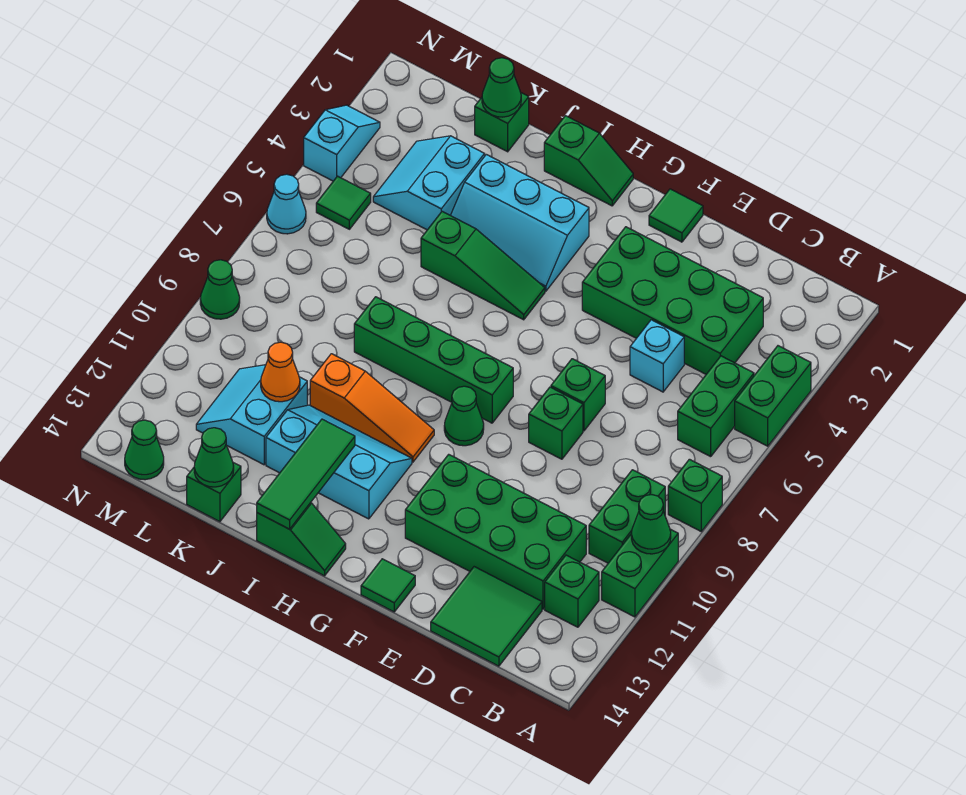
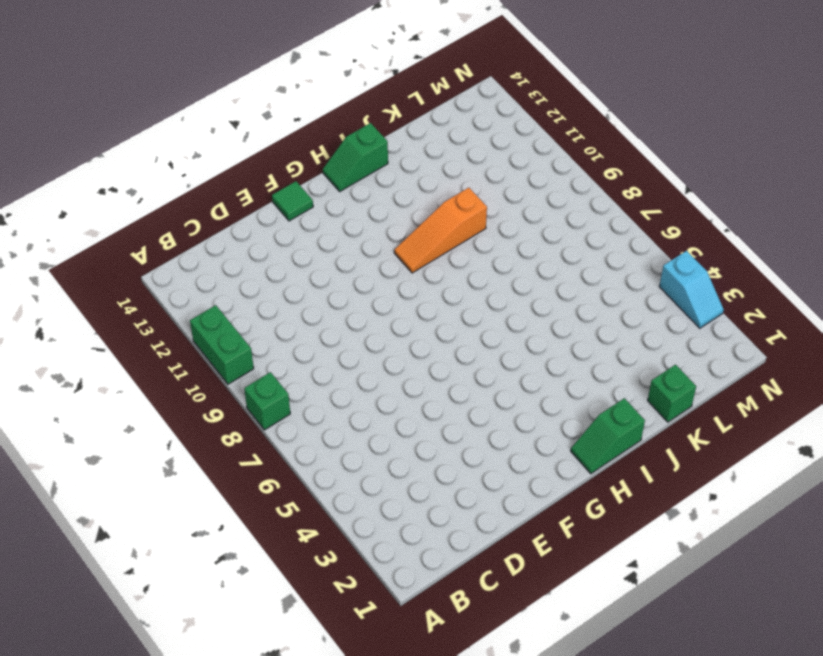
none -> green brick A4:A5 level 1
none -> green brick B5:B6 level 1
none -> green brick B9:B10 level 1
none -> green brick B12 level 1

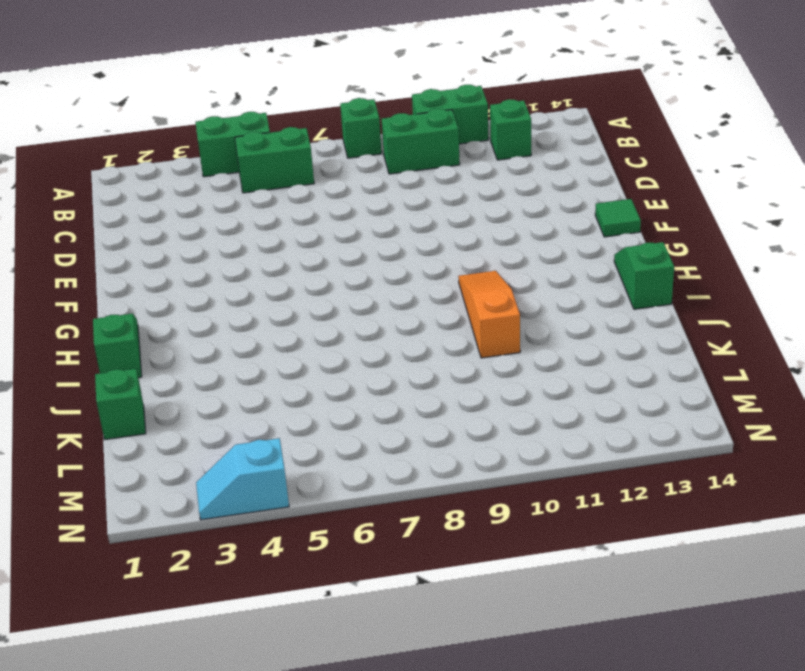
none -> green brick C3:F4 level 1
none -> green brick C11:F12 level 1
none -> green tile C13:D14 level 1
none -> cyan brick D5 level 1

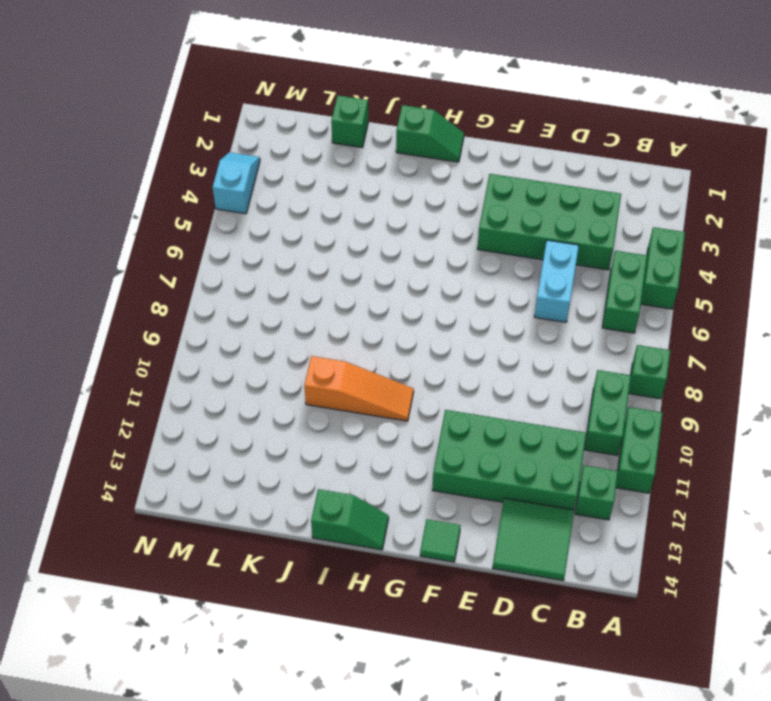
cyan brick D5:D6 level 1 -> cyan brick D5 level 1
none -> green brick E7 level 1
none -> green brick E8 level 1
none -> green tile F1 level 1
none -> green brick G8:J8 level 1

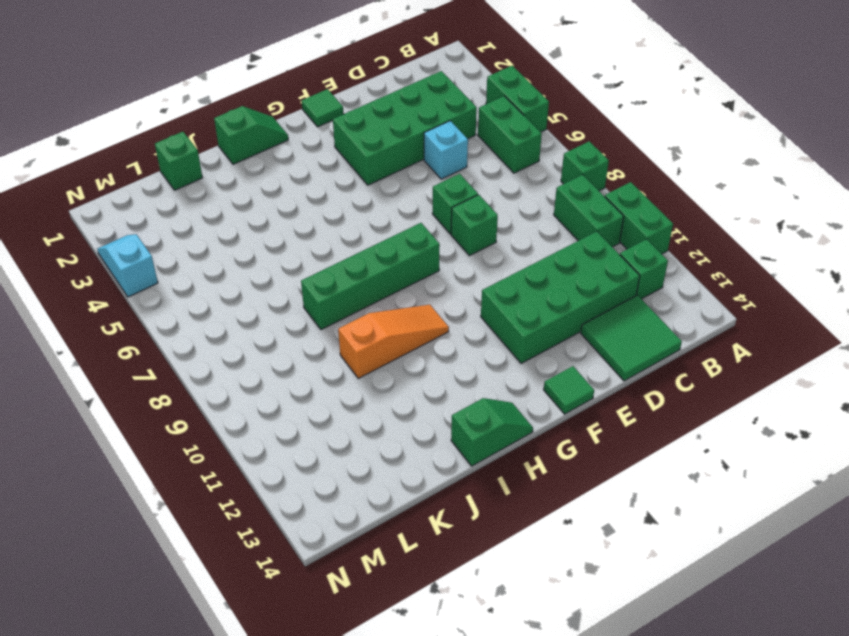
none -> green cone G9 level 1
none -> cyan slope H3:J4 level 1 top 3
none -> green slope H5:J5 level 1 top J
none -> cyan slope H11:J12 level 1 top 12

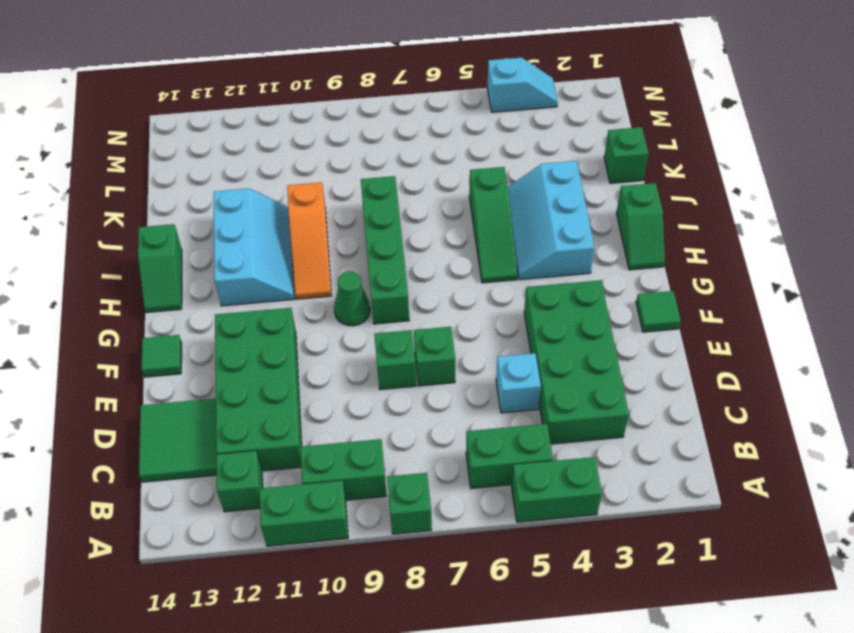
none -> cyan slope K3:L4 level 1 top K
none -> cyan slope K11:L12 level 1 top K
none -> green brick K14 level 1
none -> green tile M5 level 1

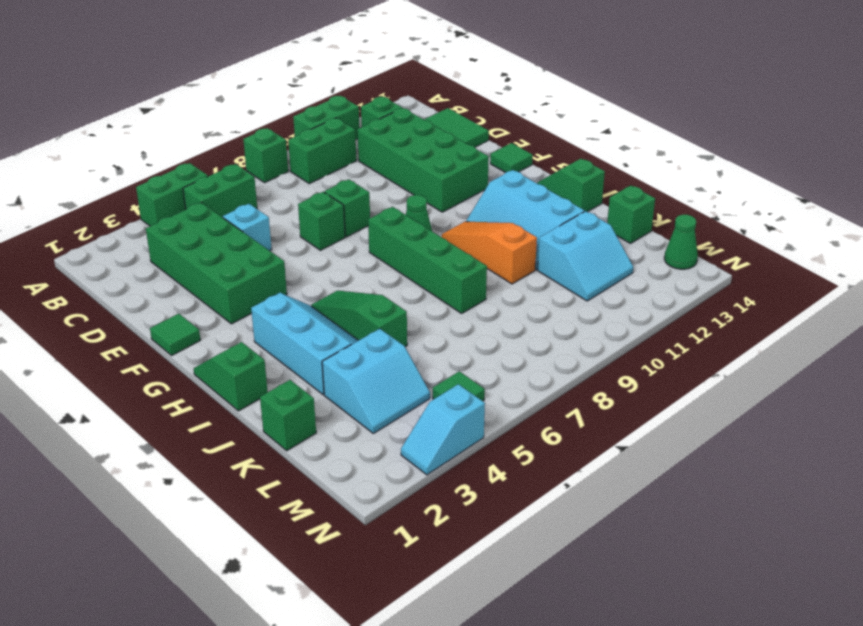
none -> cyan cone N6 level 1
none -> green cone N9 level 1
none -> green cone A10 level 2
none -> green tile I12:I14 level 2

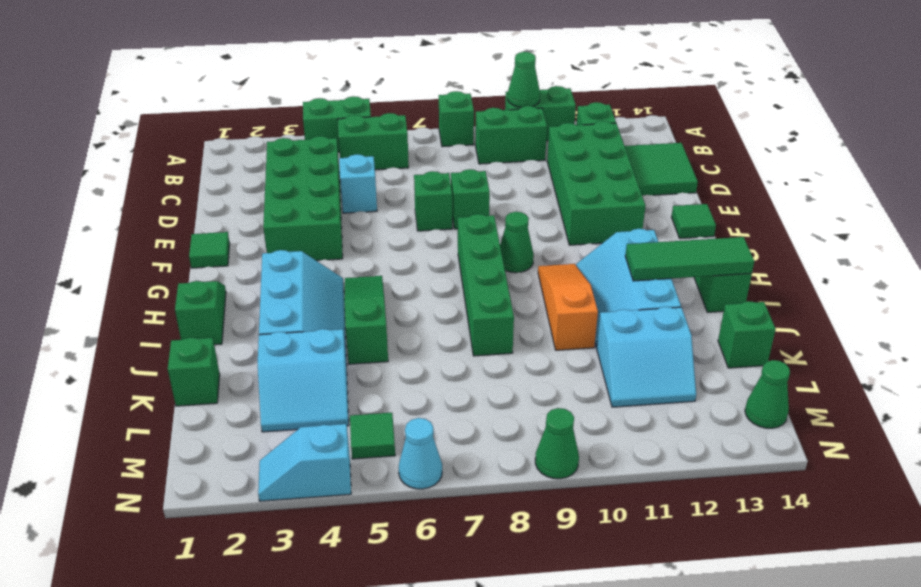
none -> green cone K1 level 2
none -> orange cone K11 level 2
none -> green cone K14 level 2

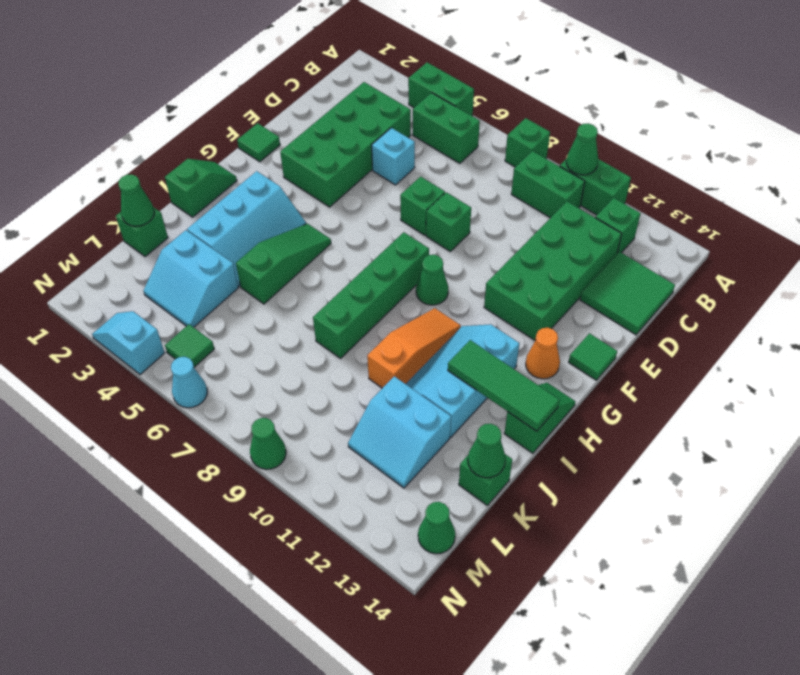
orange cone G13 level 1 -> orange cone K11 level 2

